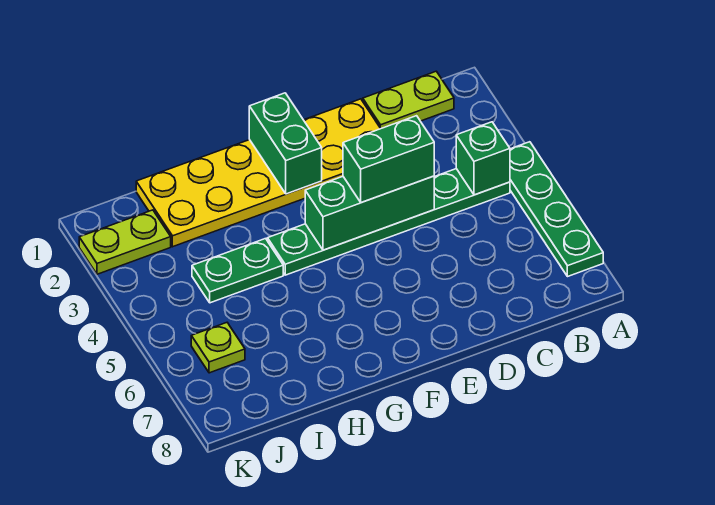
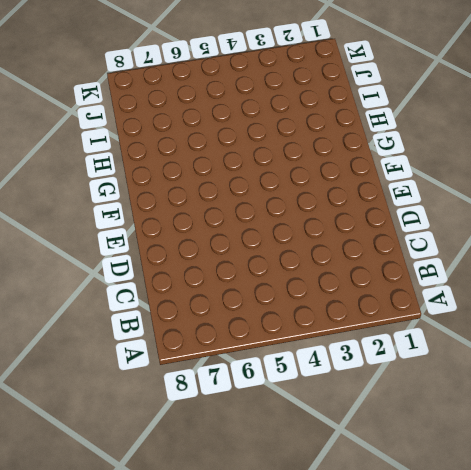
none -> green plate A4:A7 level 1
none -> lime plate B1:C1 level 1

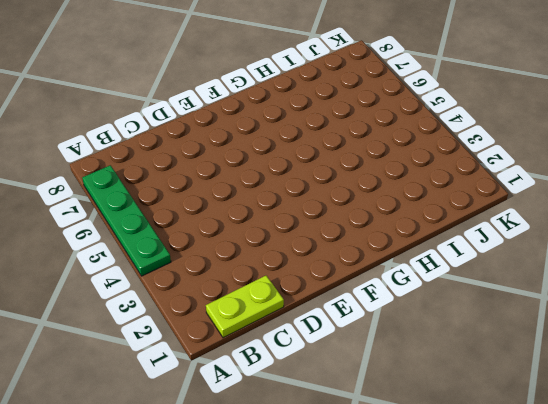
none -> green plate B4:G4 level 1
none -> yellow plate D1:I2 level 1

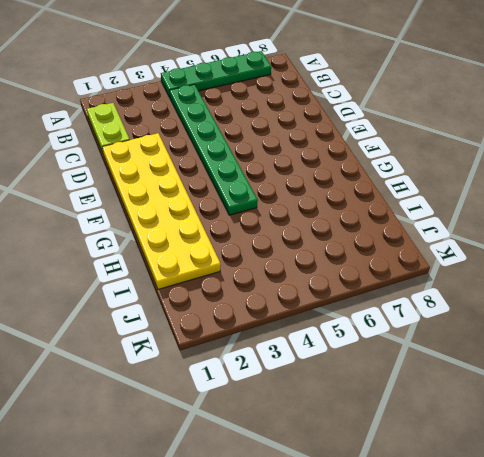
none -> green plate H4:I4 level 1
none -> lime plate J2:K2 level 1

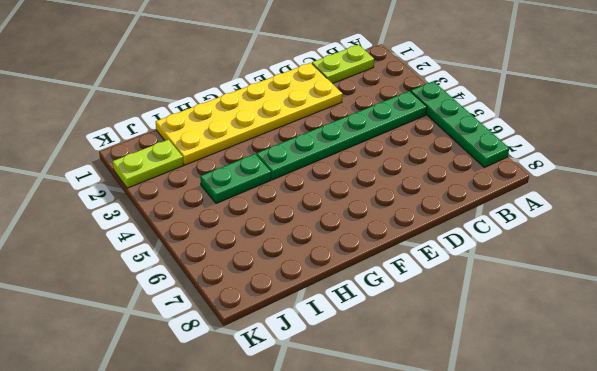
none -> lime plate J6 level 1
none -> green brick B4 level 2

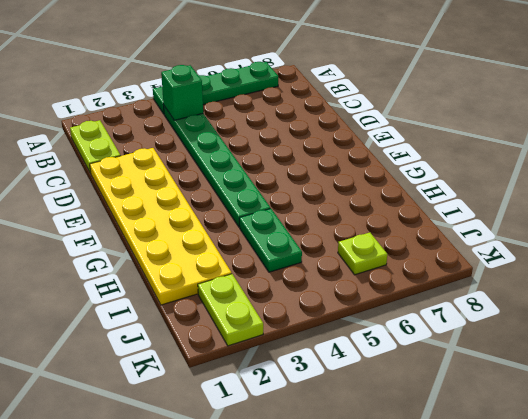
none -> green brick D4:F4 level 2
none -> green brick F1:F2 level 2

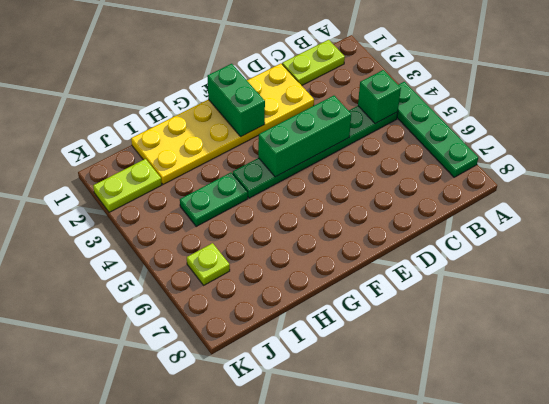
none -> green brick D4:E4 level 3

